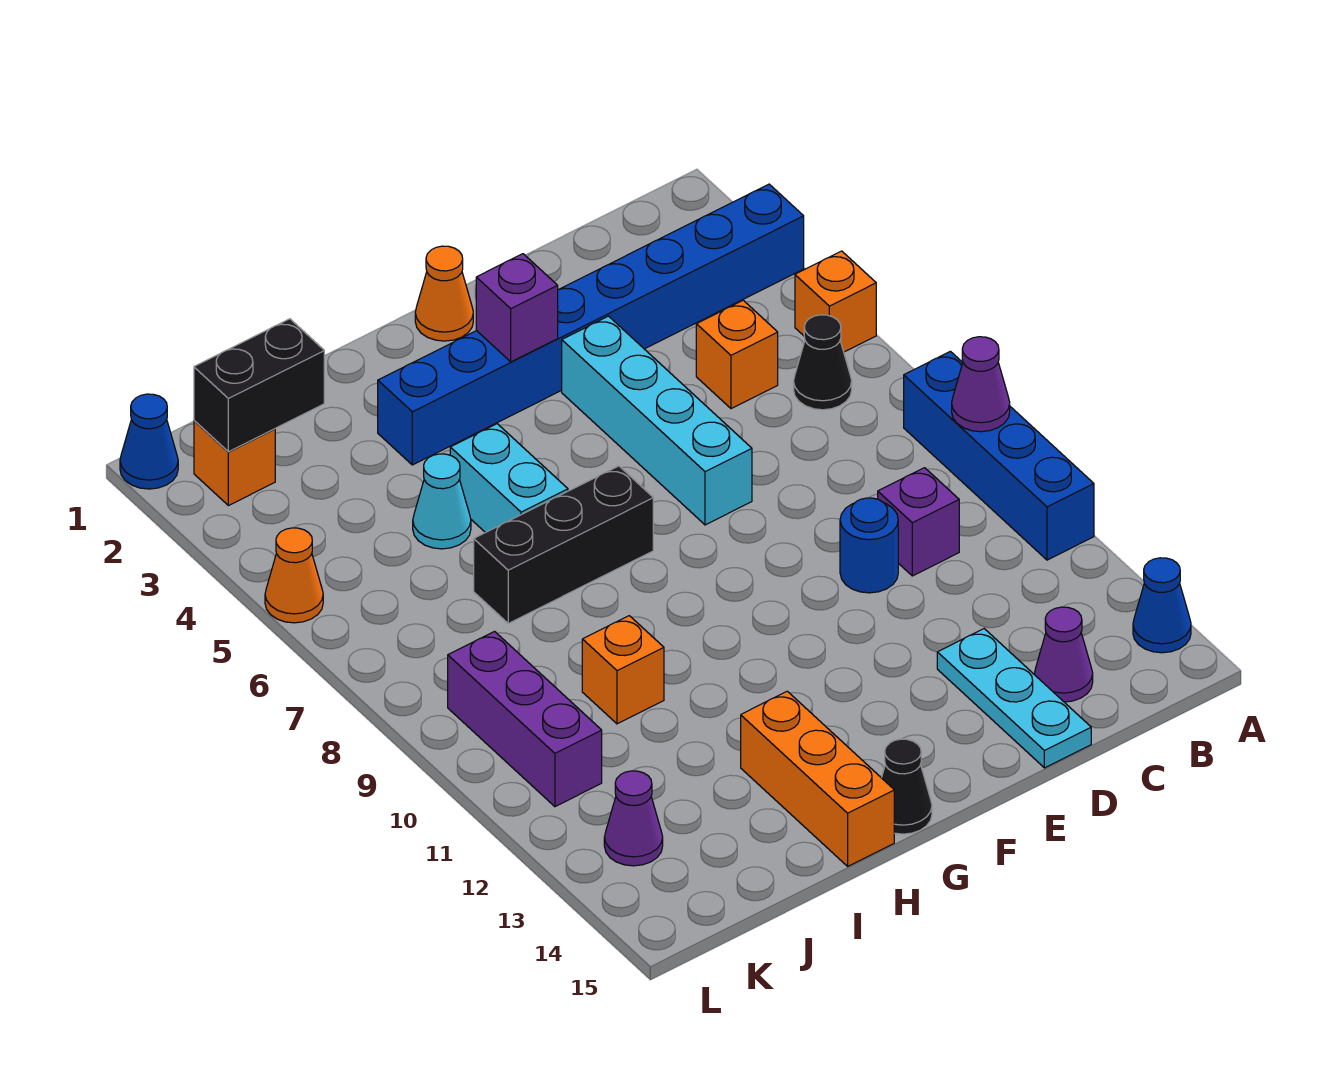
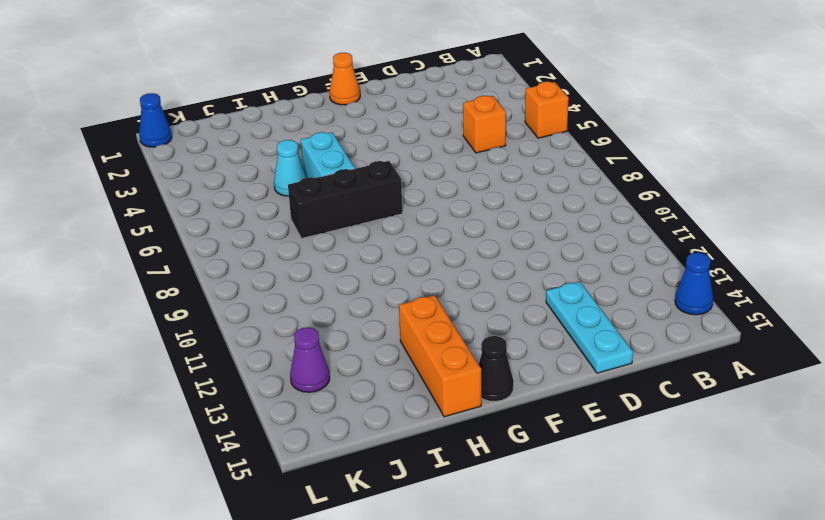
none -> blue brick A3:H3 level 1
none -> blue brick A8:A11 level 1
none -> black cone B6 level 1

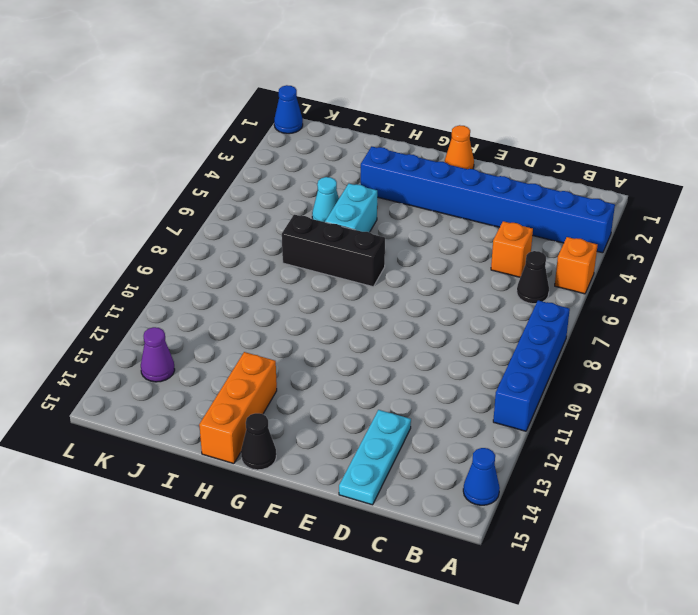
none -> purple brick C10 level 1
none -> purple cone C14 level 1
none -> blue round brick D10 level 1

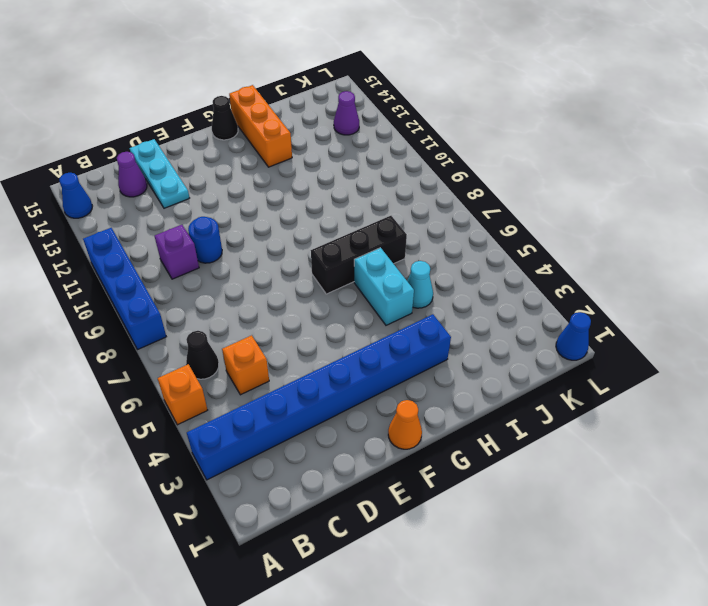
none -> cyan brick E4:E7 level 1
none -> orange brick I10 level 1
none -> orange brick K2 level 1

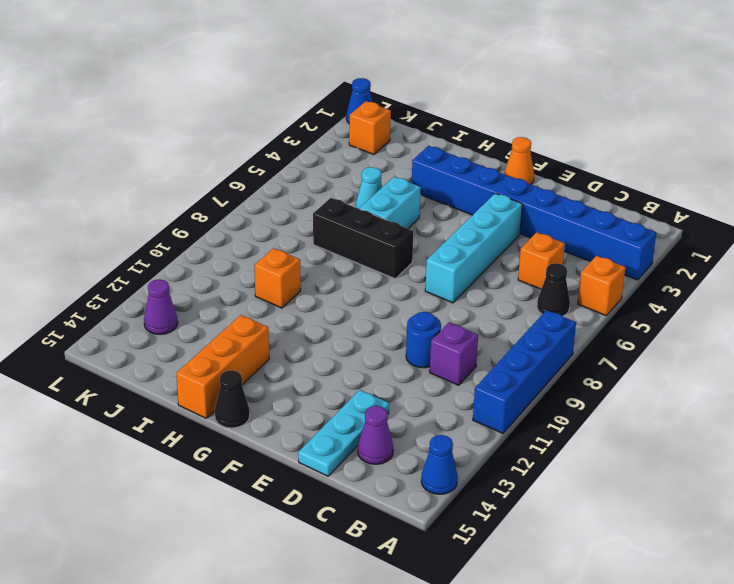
none -> purple brick K9:K11 level 1
none -> orange cone L5 level 1
none -> purple cone A9 level 2

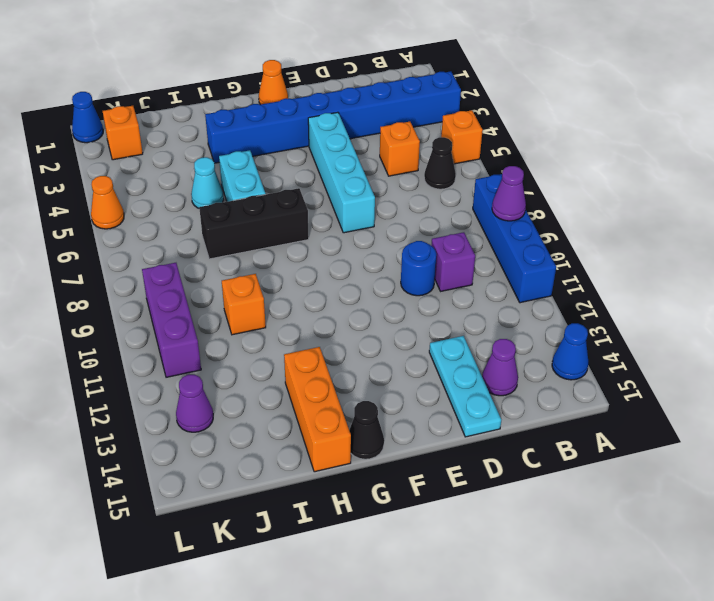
none -> purple brick F3 level 2
none -> black brick J2:K2 level 2

